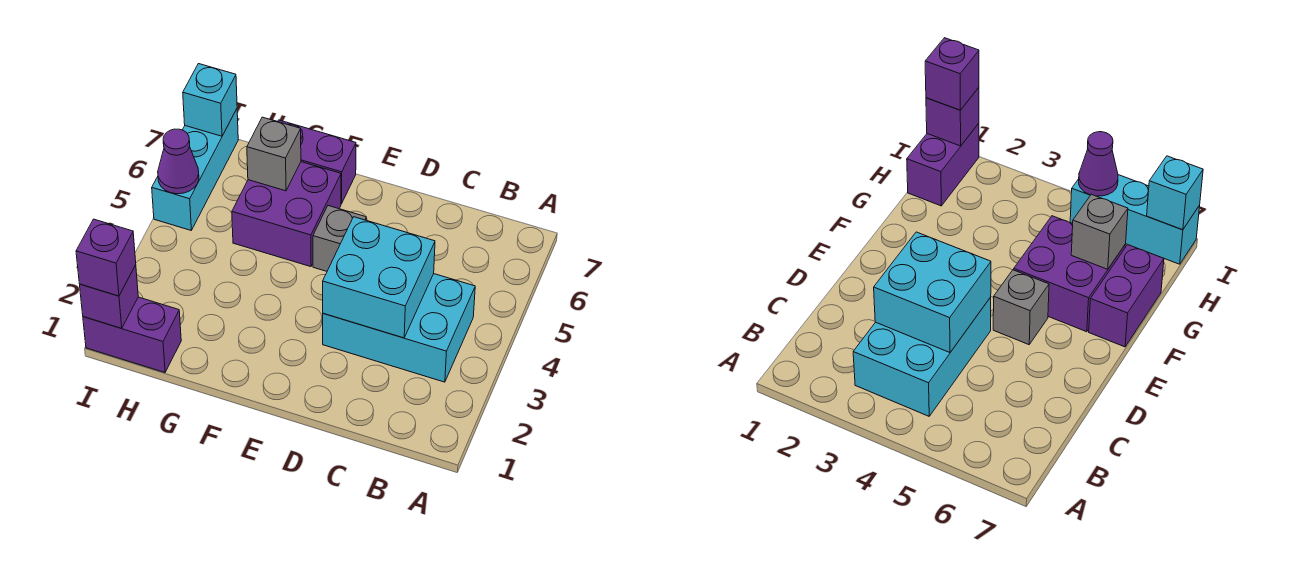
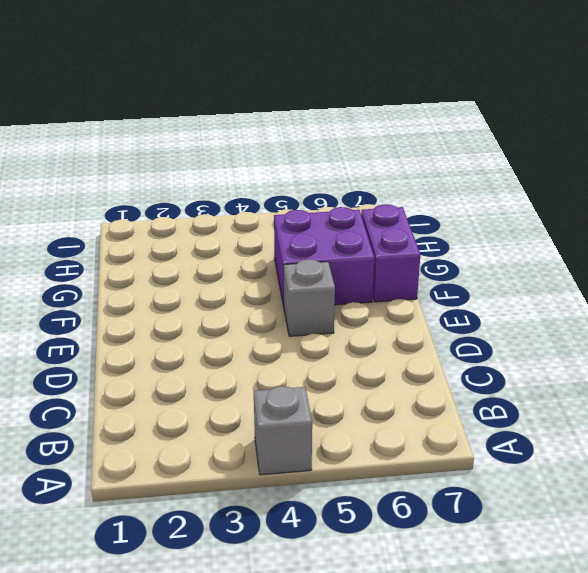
grey brick A4 level 1 -> grey brick G6 level 2
none -> cyan brick B3:D4 level 1
none -> purple brick H1:I1 level 1
none -> cyan brick I5:I7 level 1

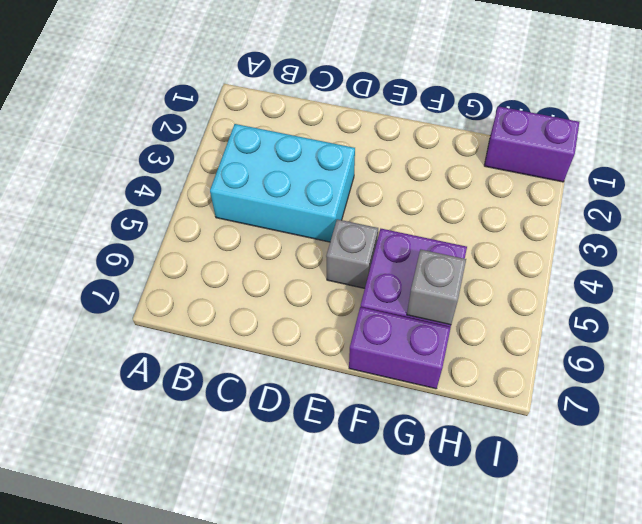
none -> cyan brick I5:I7 level 1
none -> cyan brick C3:D4 level 2
none -> purple brick I1 level 2

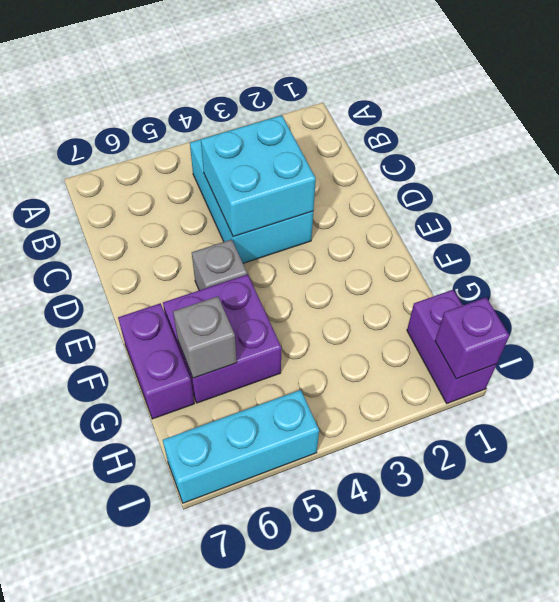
none -> purple cone I5 level 2
none -> cyan brick I7 level 2
none -> purple brick I1 level 3

